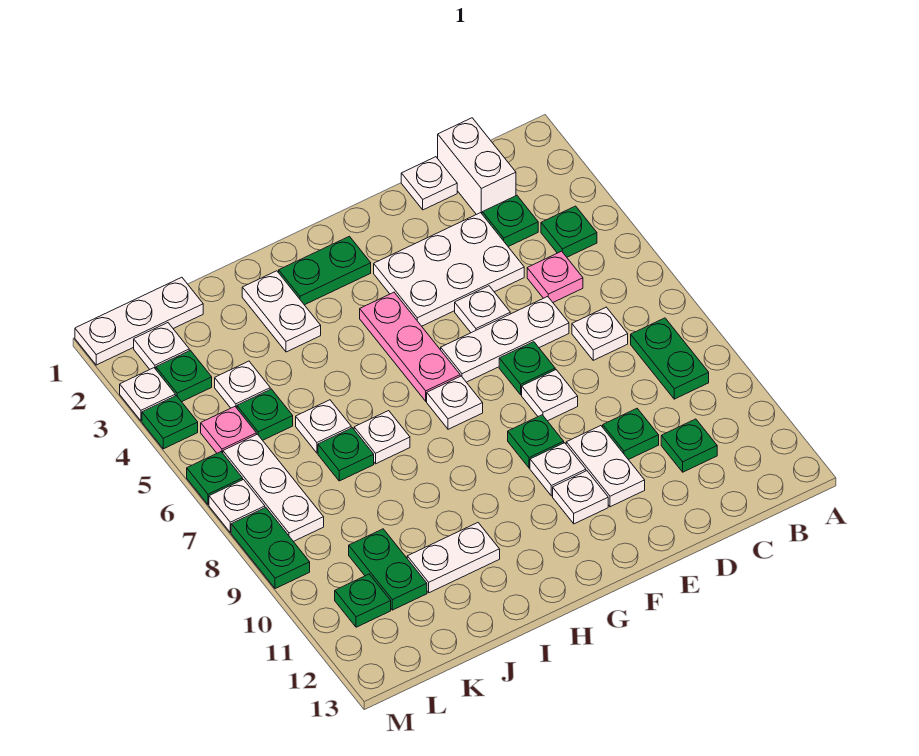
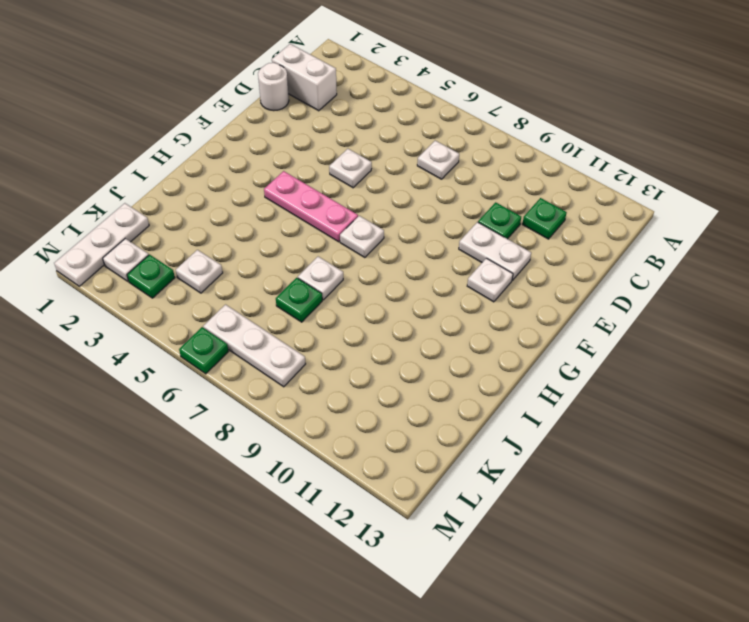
white round brick D1 level 1 -> white plate D1 level 1
none -> green plate B4 level 1
none -> green plate B8:B9 level 1
none -> green plate C3 level 1
none -> pink plate C5 level 1

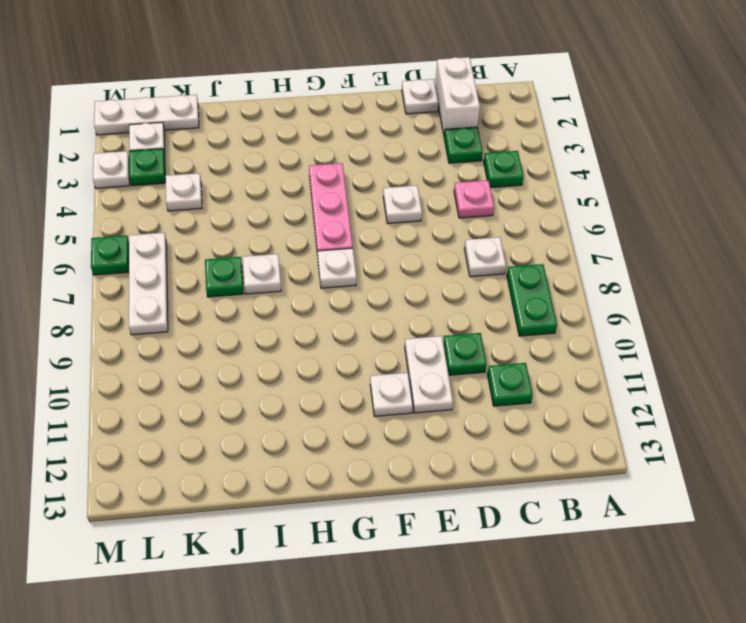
none -> white plate D3:F4 level 1
none -> white plate D6:F6 level 1
none -> green plate E7 level 1
none -> white plate E8 level 1

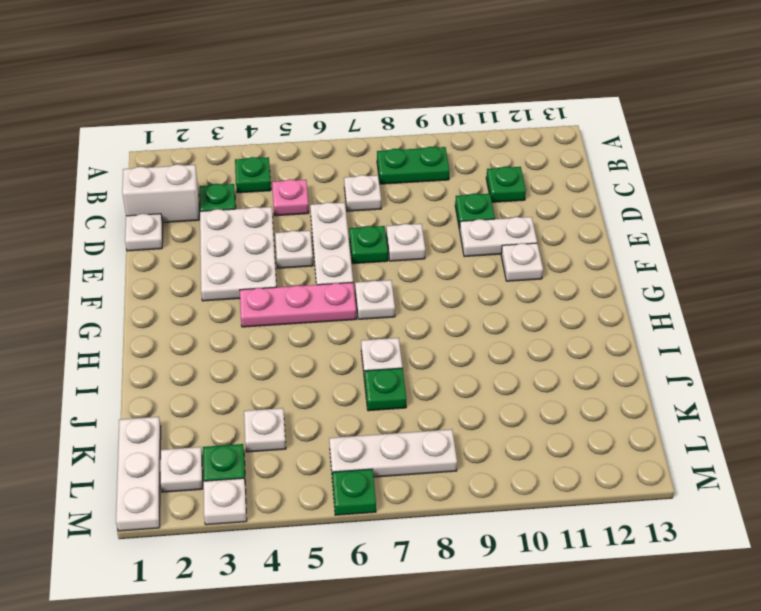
none -> green plate F9 level 1
none -> white plate F10 level 1
none -> green plate G2:H2 level 1
none -> white plate I2:I3 level 1

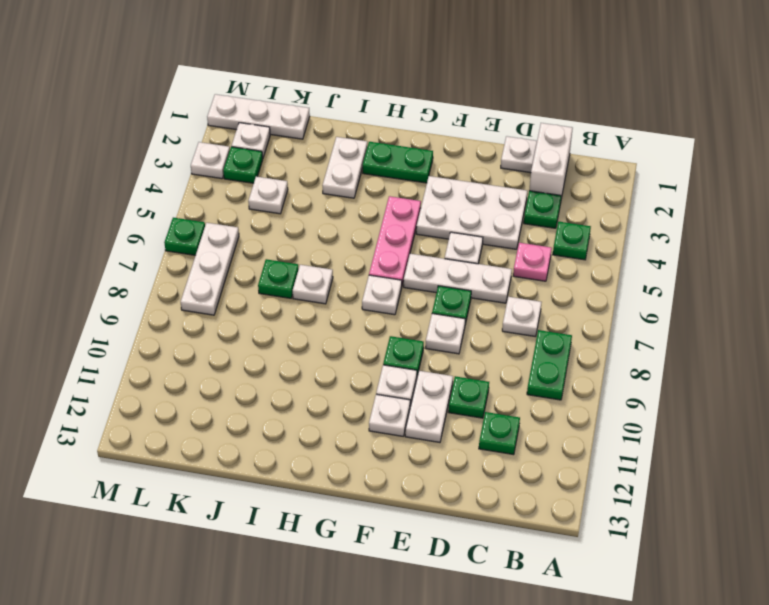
none -> white plate I11:J11 level 1
none -> white plate J6 level 1
none -> green plate K5 level 1
none -> green plate K10:K11 level 1

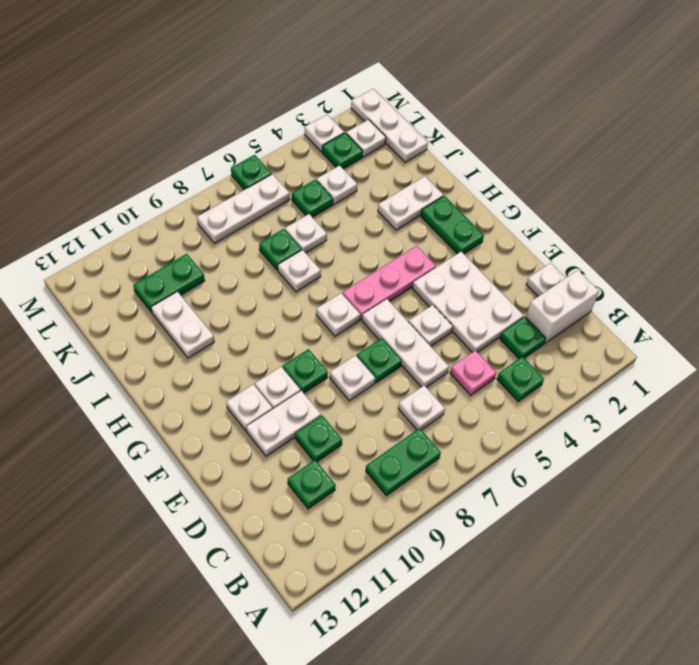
none -> pink plate L5 level 1
none -> green plate L11 level 1
none -> green plate M4 level 1
none -> white plate M7 level 1

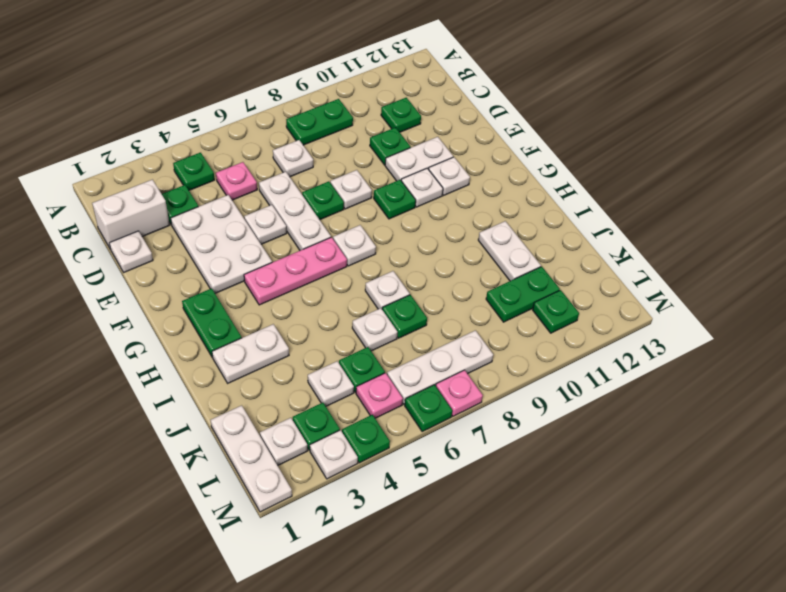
pink plate M7 level 1 -> white plate M7 level 1
none -> green plate M8:M9 level 1

